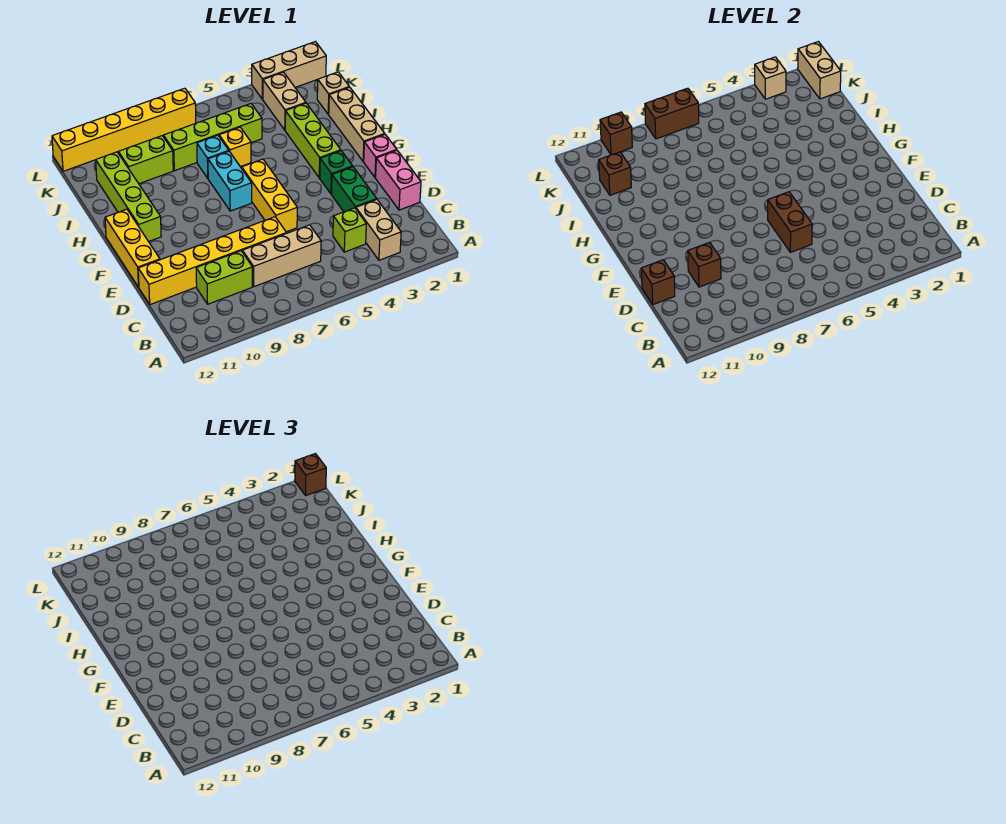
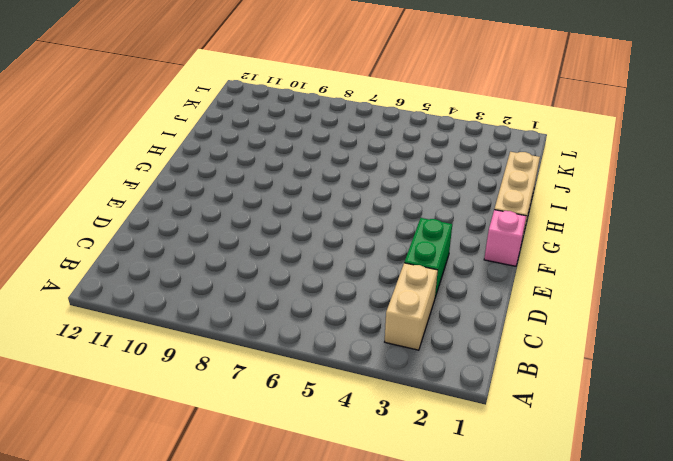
none -> lime brick C4 level 1
none -> tan brick C6:C8 level 1
none -> lime brick C9:C10 level 1
none -> pink brick D1:E1 level 1

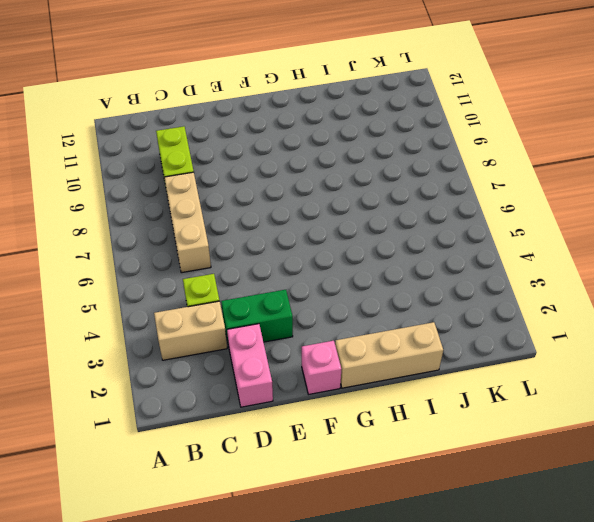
pink brick D1:D2 level 1 -> pink brick D1:E1 level 1
none -> yellow brick D7:D12 level 1
none -> yellow brick E6:G6 level 1
none -> yellow brick E12:G12 level 1
none -> green brick F3 level 1

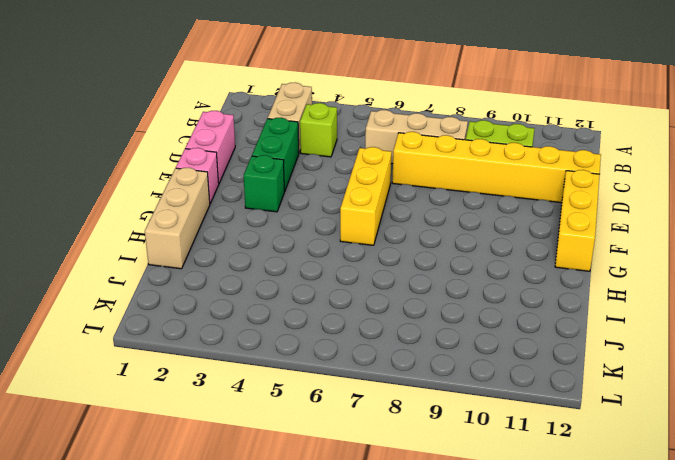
none -> lime brick G3:I3 level 1
none -> cyan brick G7:H7 level 1
none -> lime brick G11:J11 level 1
none -> yellow brick I6 level 1

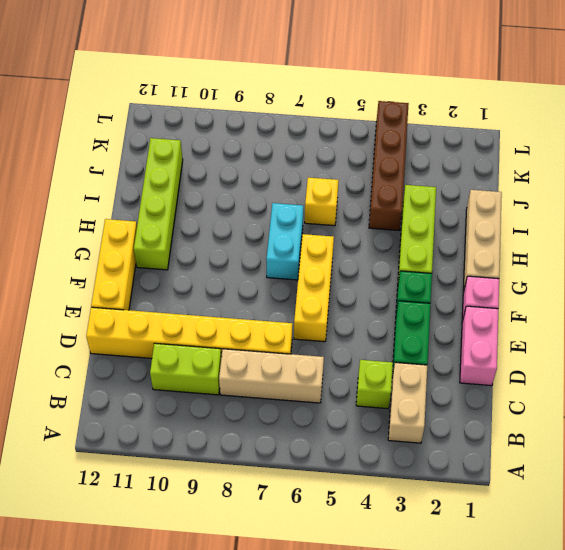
brown brick I4:L4 level 1 -> none
none -> cyan brick I7 level 1
none -> tan brick J1 level 1
none -> tan brick J3:K3 level 1
none -> lime brick J5:J8 level 1

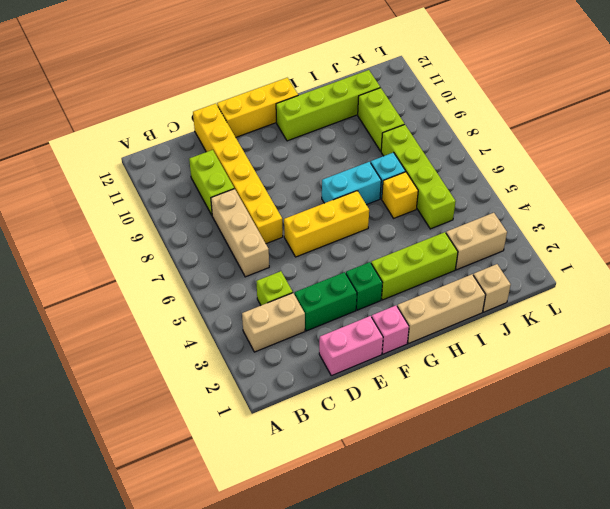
none -> tan brick L1:L3 level 1
none -> yellow brick L7:L12 level 1
none -> brown brick D6:E6 level 2
none -> brown brick D10 level 2

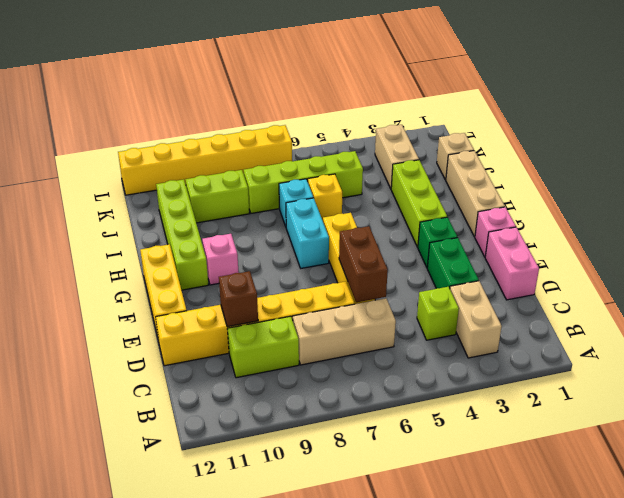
pink brick G10 level 1 -> none
none -> tan brick L1:L3 level 1
none -> brown brick D12 level 2
none -> brown brick J11 level 2
none -> tan brick K1:L1 level 2

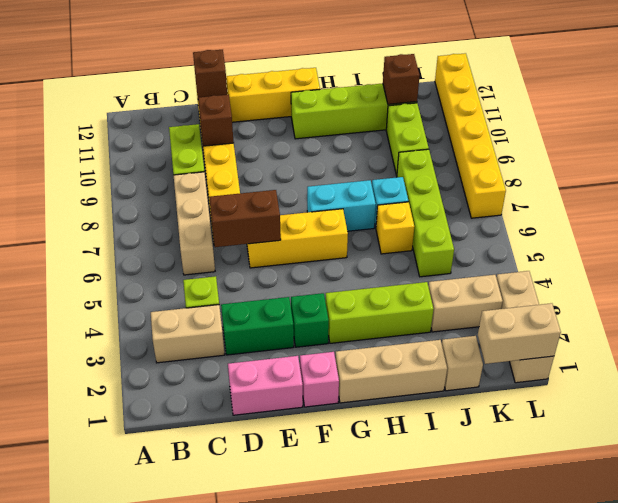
none -> tan brick L3 level 2
none -> brown brick L7:L8 level 2
none -> brown brick L10 level 2
none -> brown brick L1 level 3

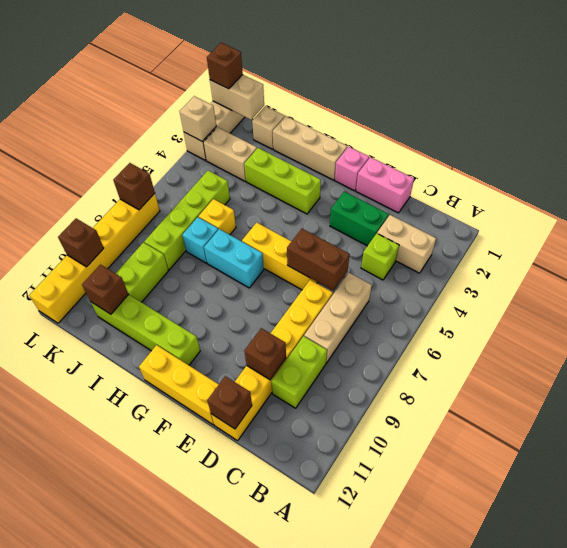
brown brick L7 level 2 -> brown brick L7:L8 level 2
none -> green brick F3 level 1

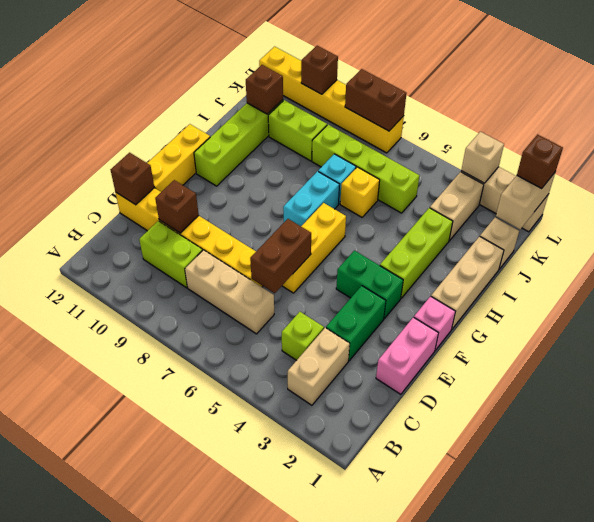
green brick F3:F4 level 1 -> green brick F3 level 1

